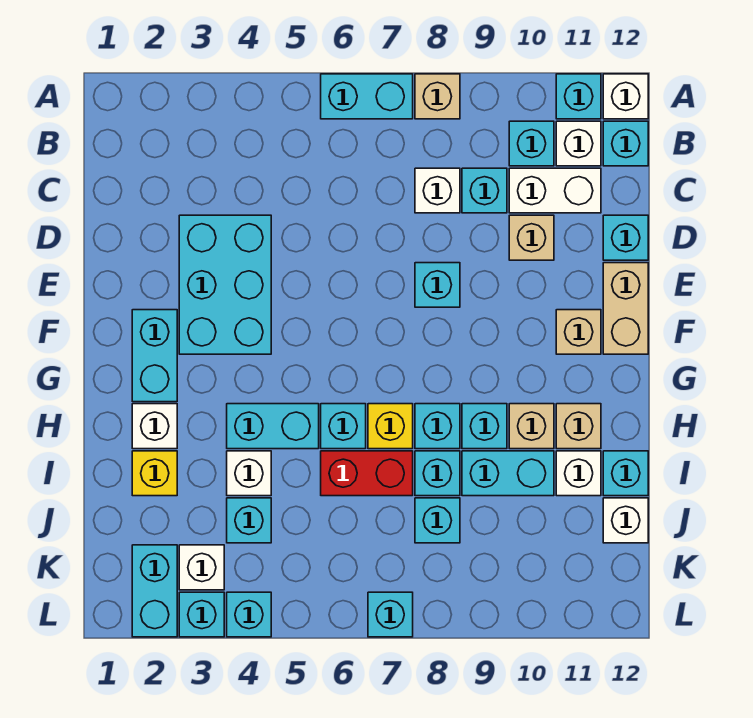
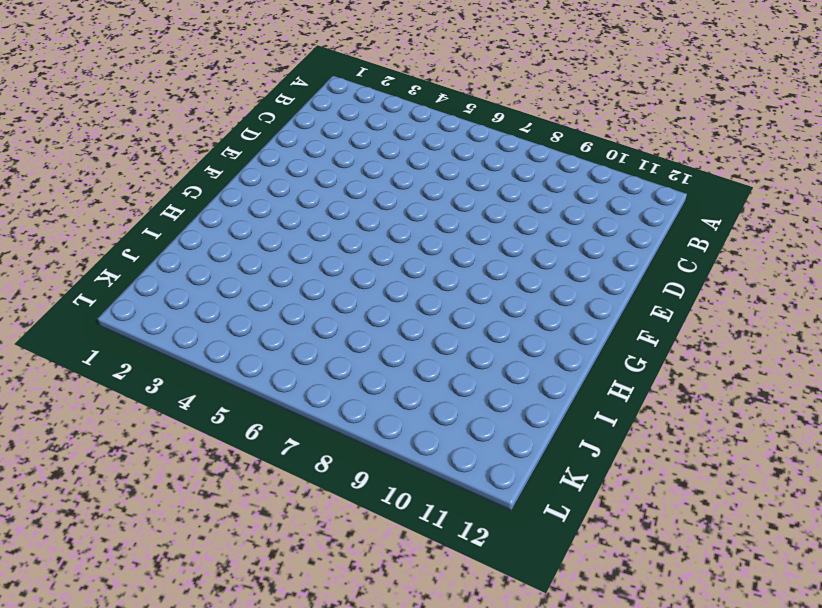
none -> cyan brick A6:A7 level 1
none -> tan brick A8 level 1
none -> cyan brick A11 level 1
none -> white brick A12 level 1

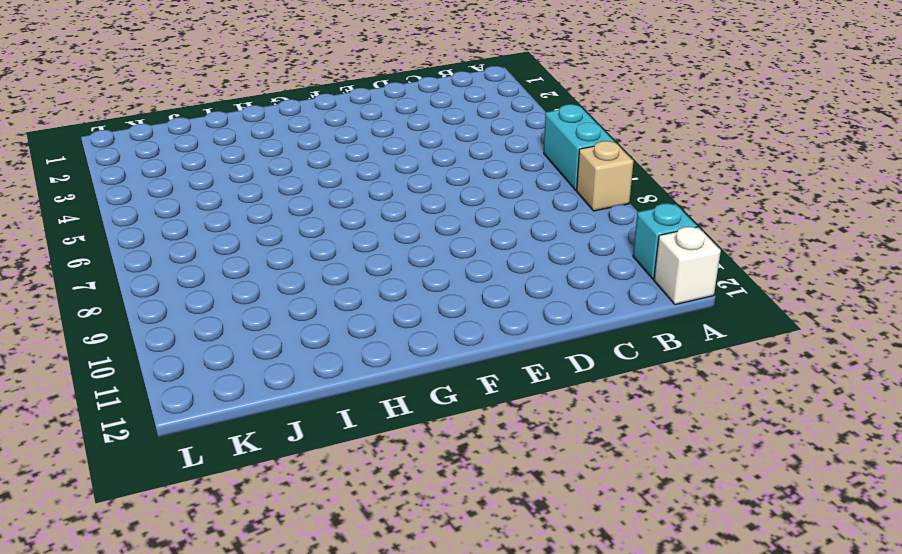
none -> cyan brick B10 level 1
none -> white brick B11 level 1
none -> cyan brick B12 level 1
none -> white brick C8 level 1

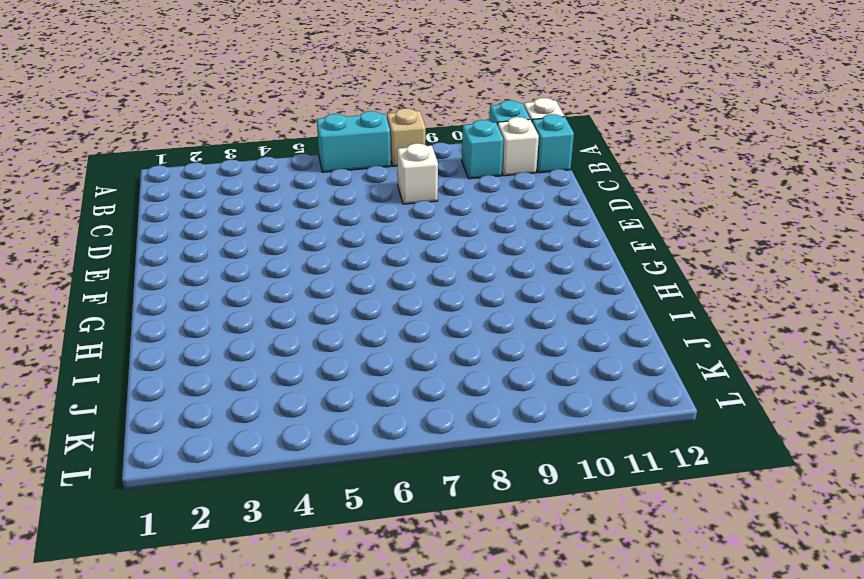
none -> cyan brick C9 level 1
none -> white brick C10:C11 level 1
none -> cyan brick D3:F4 level 1
none -> tan brick D10 level 1

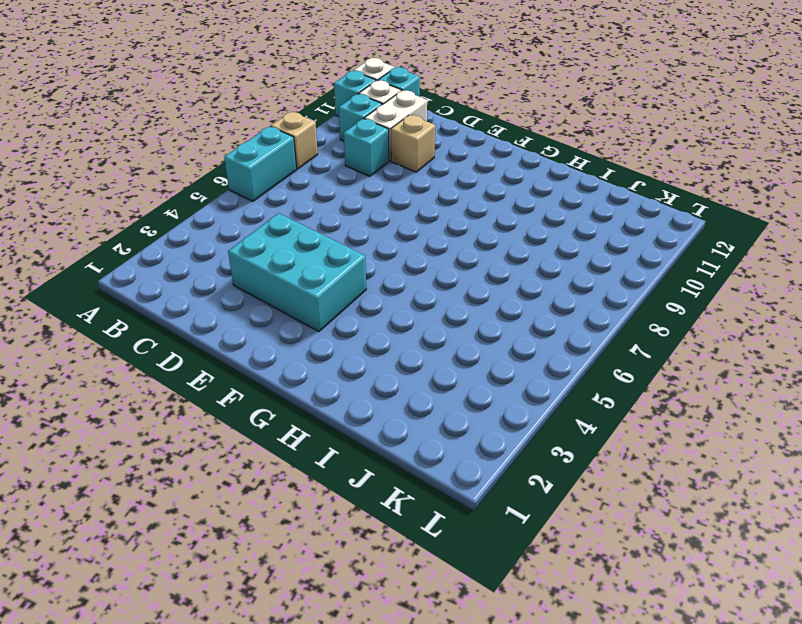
none -> white brick C8 level 1
none -> cyan brick D12 level 1
none -> cyan brick E8 level 1
none -> tan brick E12:F12 level 1

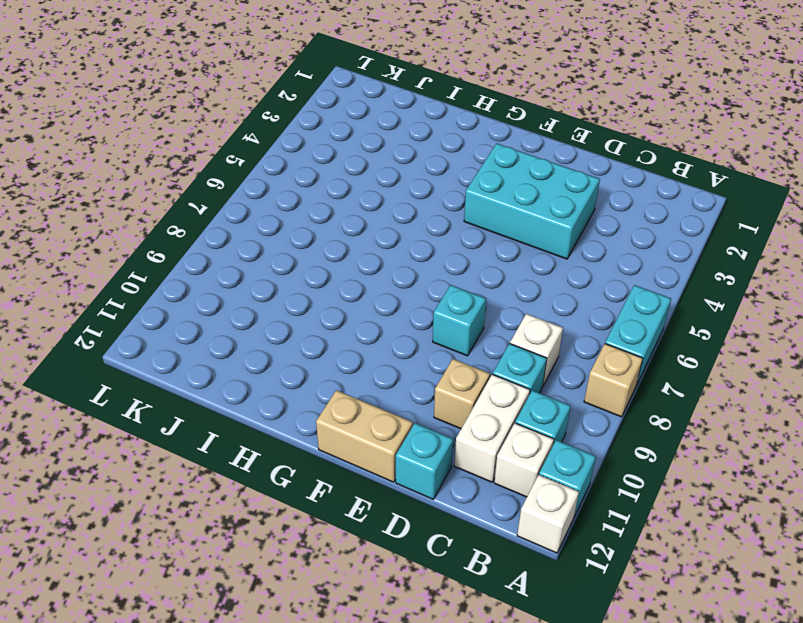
none -> cyan brick B12 level 1
none -> cyan brick F2:G2 level 1
none -> tan brick F11 level 1
none -> white brick H2 level 1

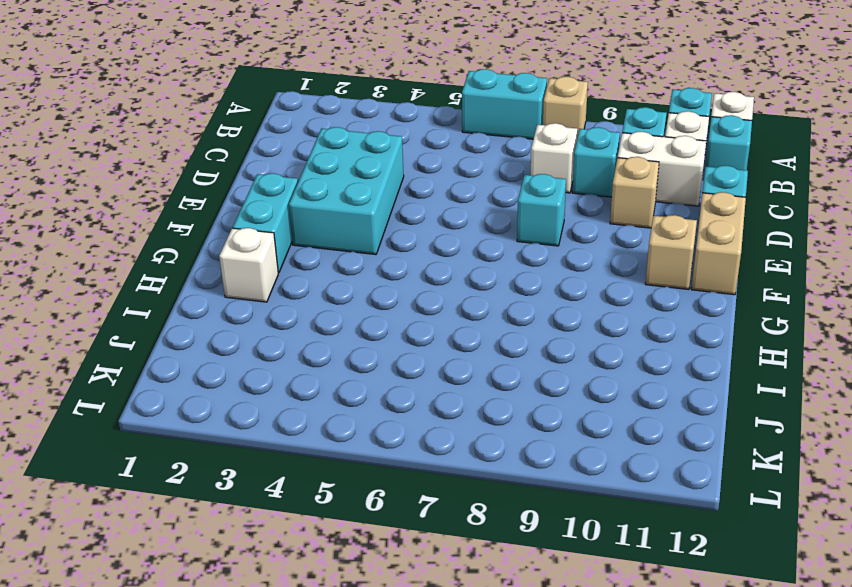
none -> cyan brick H4:H5 level 1
none -> cyan brick H6 level 1
none -> yellow brick H7 level 1
none -> cyan brick H8 level 1

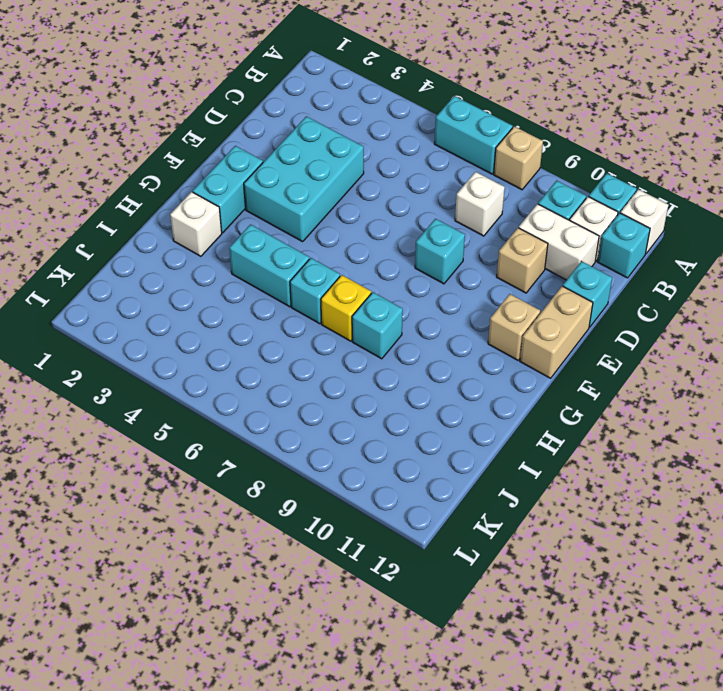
none -> cyan brick C9 level 1
none -> cyan brick H9 level 1
none -> tan brick H10 level 1
none -> tan brick H11 level 1

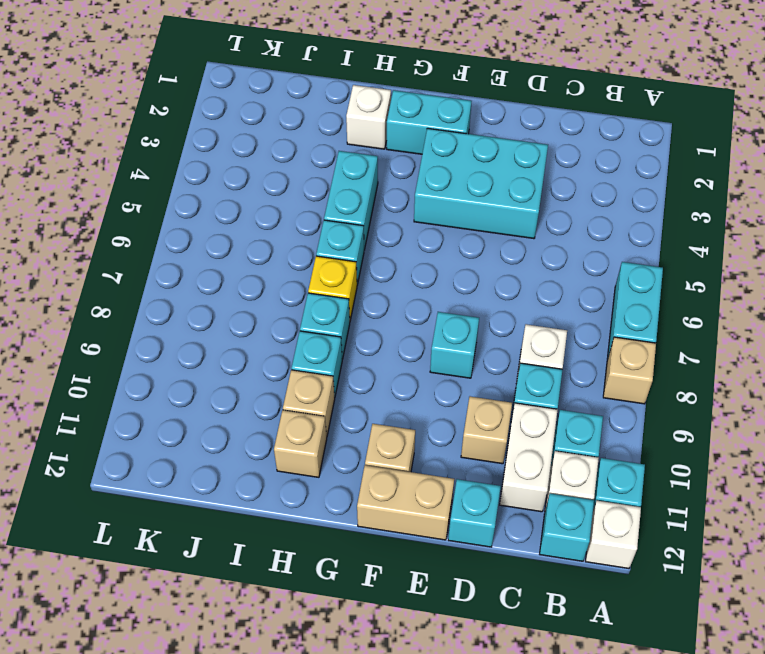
none -> yellow brick I2 level 1
none -> white brick I4 level 1
none -> red brick I6:I7 level 1
none -> cyan brick I8 level 1

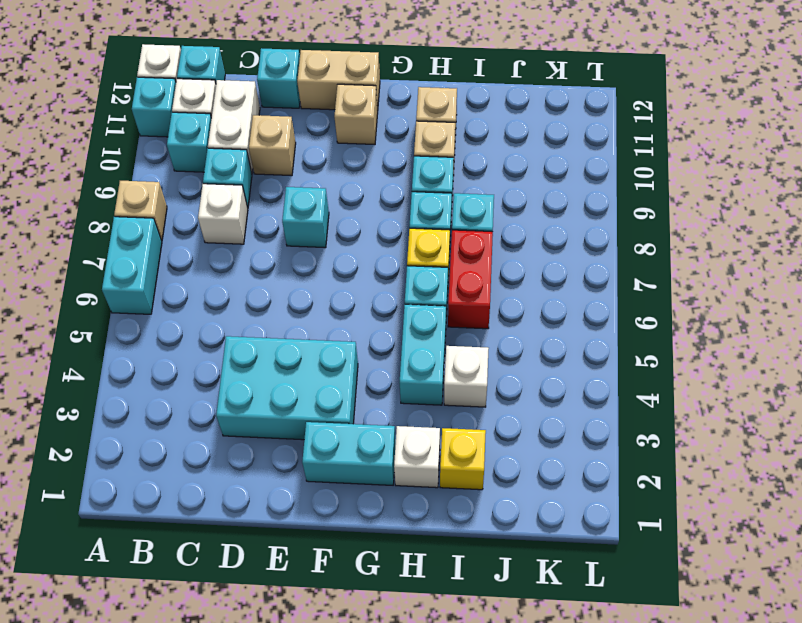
none -> cyan brick I9:I10 level 1
none -> white brick I11 level 1
none -> cyan brick I12 level 1
none -> cyan brick J4 level 1

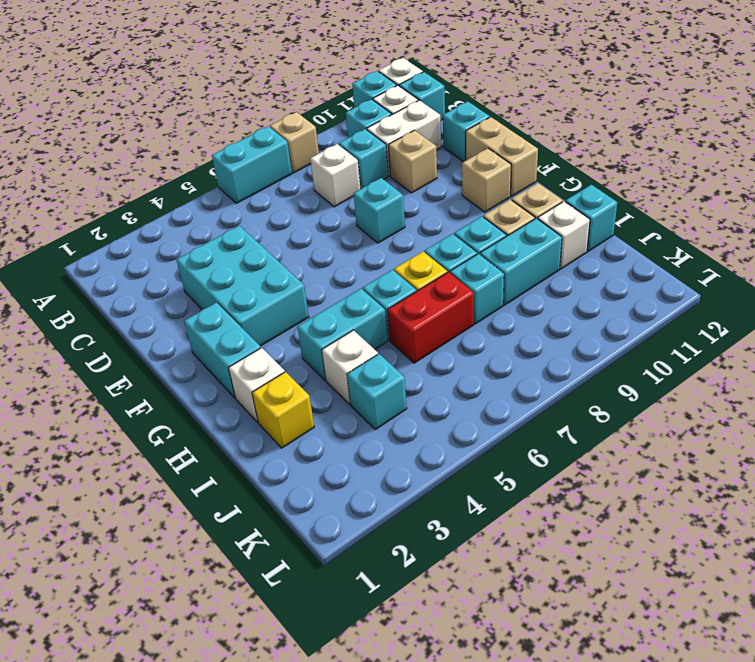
none -> cyan brick J8 level 1
none -> white brick J12 level 1
none -> cyan brick K2:L2 level 1
none -> white brick K3 level 1

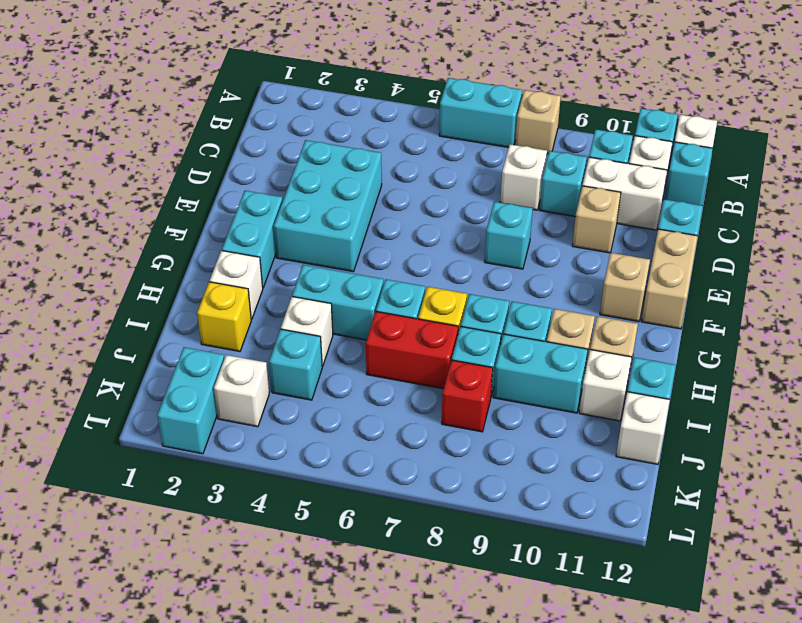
red brick J8 level 1 -> cyan brick J8 level 1
none -> cyan brick L3 level 1
none -> cyan brick L4 level 1
none -> cyan brick L7 level 1

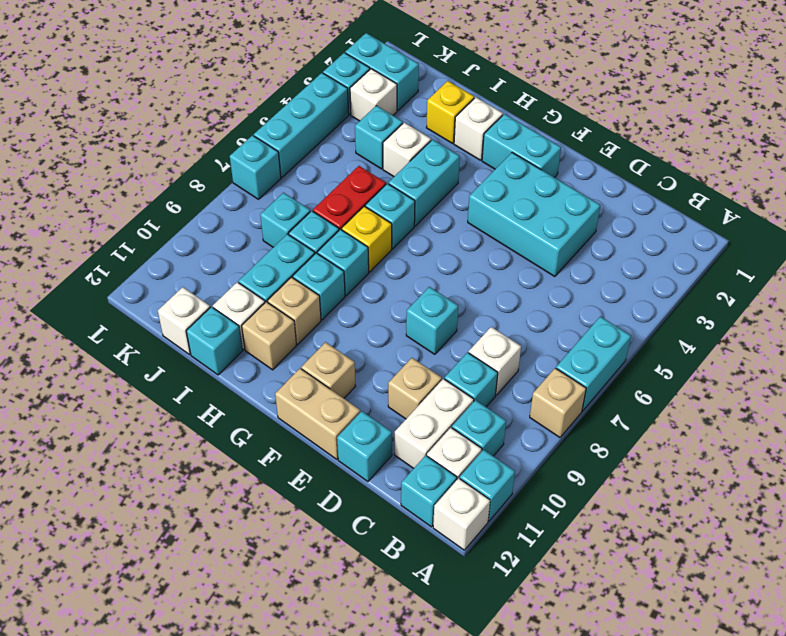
cyan brick L4:L6 level 1 -> cyan brick L4 level 1

